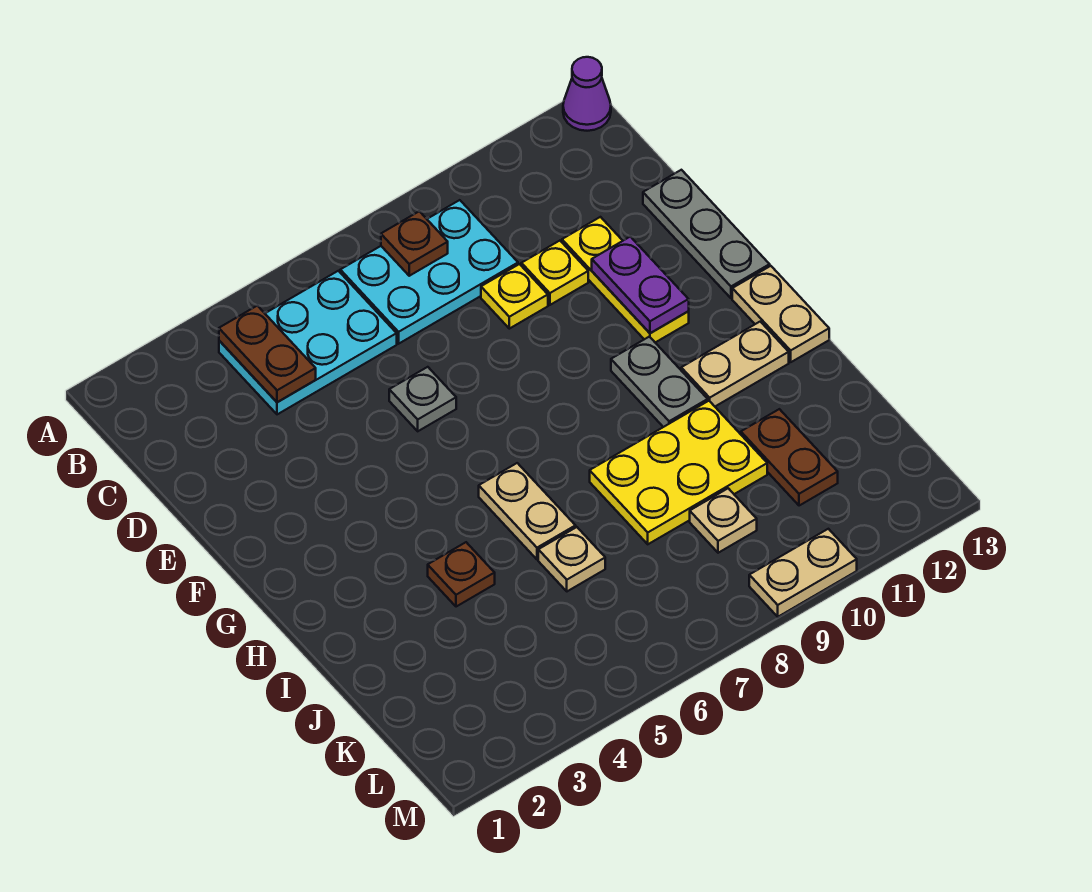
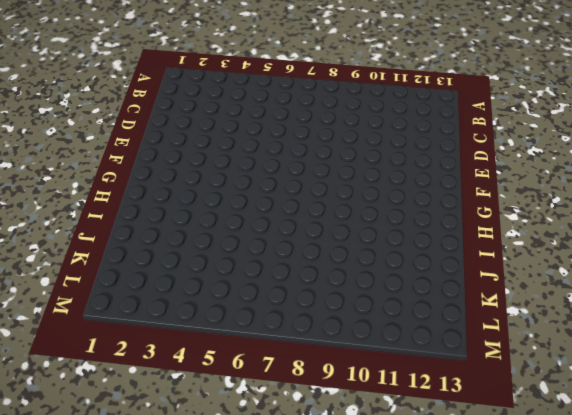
none -> purple cone A13 level 1
none -> cyan plate B4:C6 level 1
none -> cyan plate B7:C9 level 1

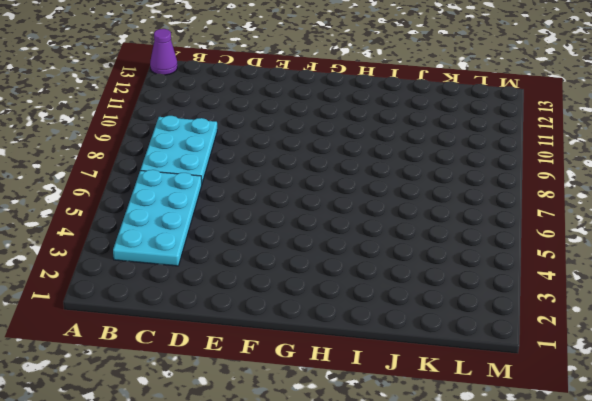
cyan plate B3:C6 level 1 -> cyan plate B4:C6 level 1
none -> yellow plate D9 level 1
none -> yellow plate D10 level 1
none -> yellow plate D11:F11 level 1

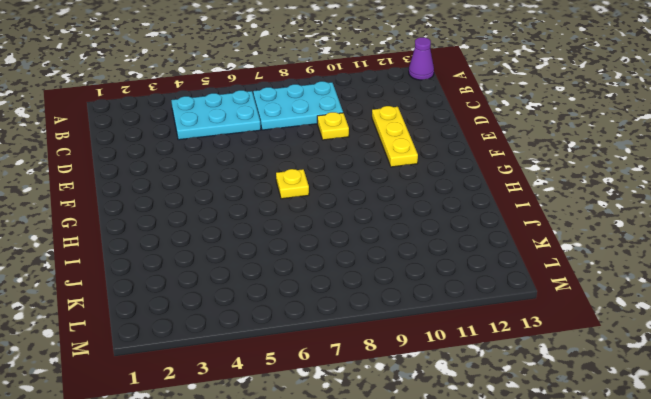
yellow plate G7 level 1 -> yellow plate D10 level 1
none -> grey plate D13:F13 level 1
none -> grey plate E6 level 1
none -> grey plate G10:H10 level 1

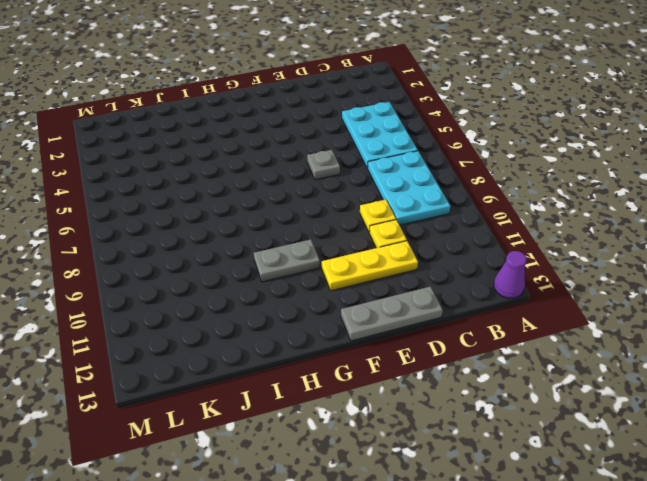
none -> tan plate G13:H13 level 1
none -> tan plate H6:I6 level 1
none -> tan plate H11:H12 level 1

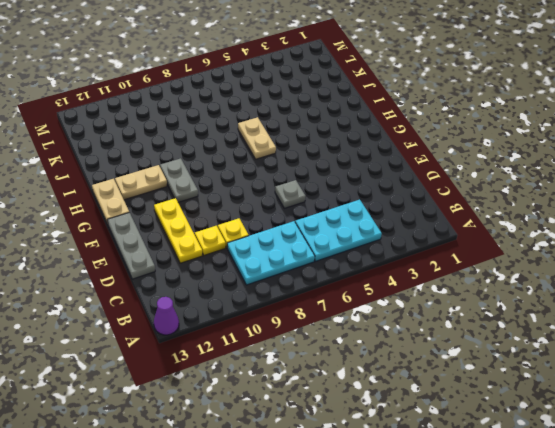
none -> brown plate I4 level 1
none -> yellow plate I8:J10 level 1
none -> tan plate J6 level 1

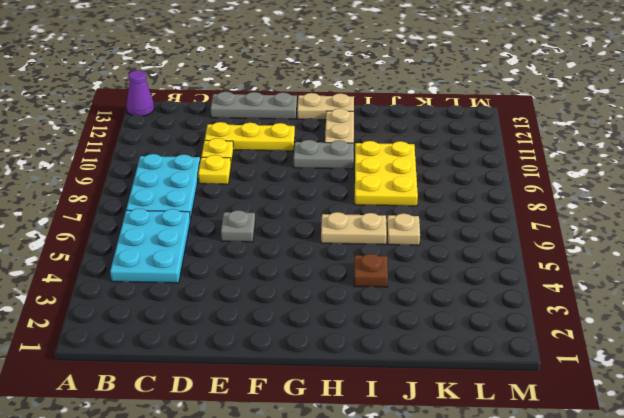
none -> brown plate J11:K11 level 1
none -> tan plate K9 level 1
none -> tan plate M9:M10 level 1

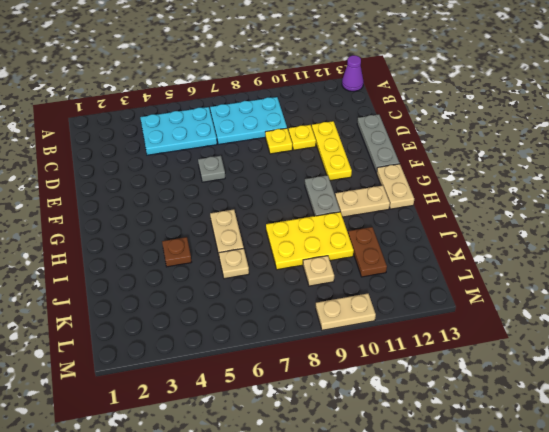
none -> brown plate B4:C4 level 2
none -> brown plate B8 level 2
none -> purple plate E11:F11 level 2

